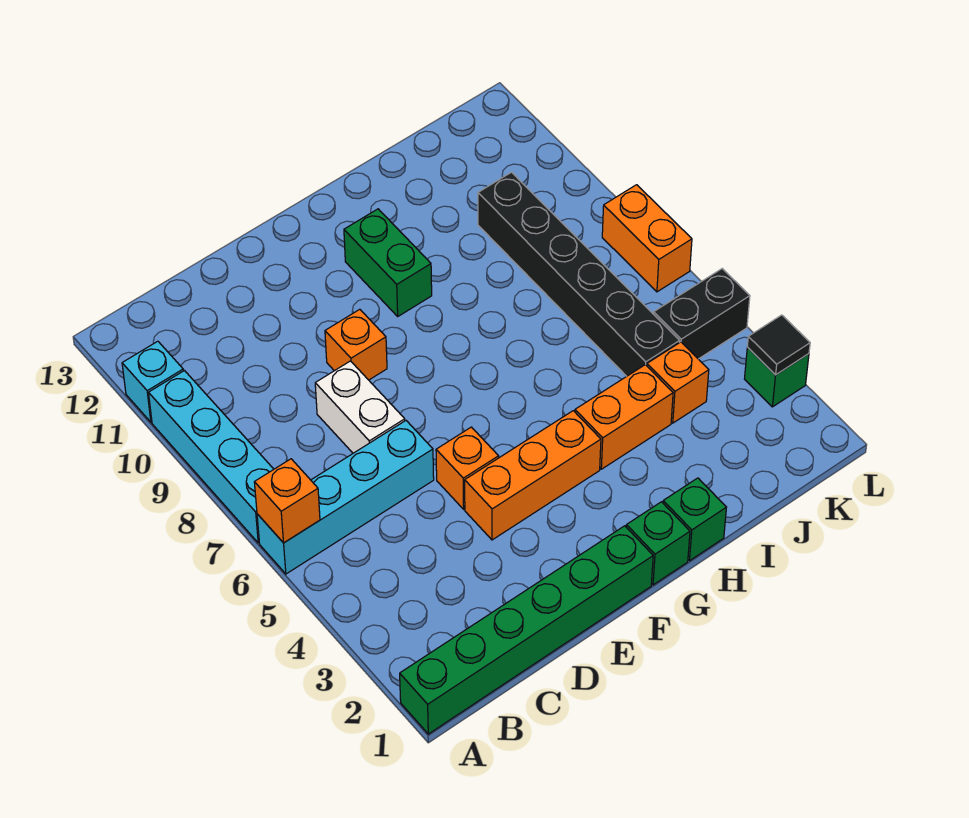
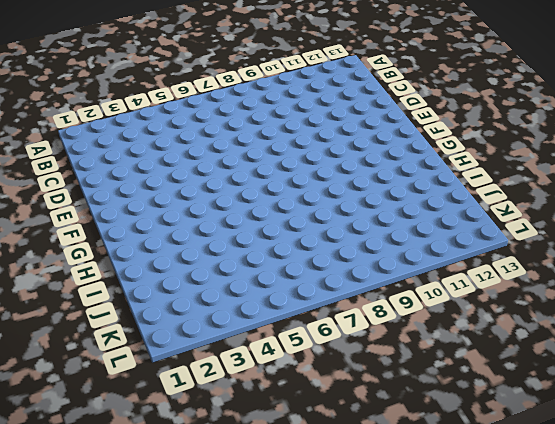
none -> green brick A1:F1 level 1
none -> cyan brick A6:D6 level 1
none -> cyan brick A7:A10 level 1

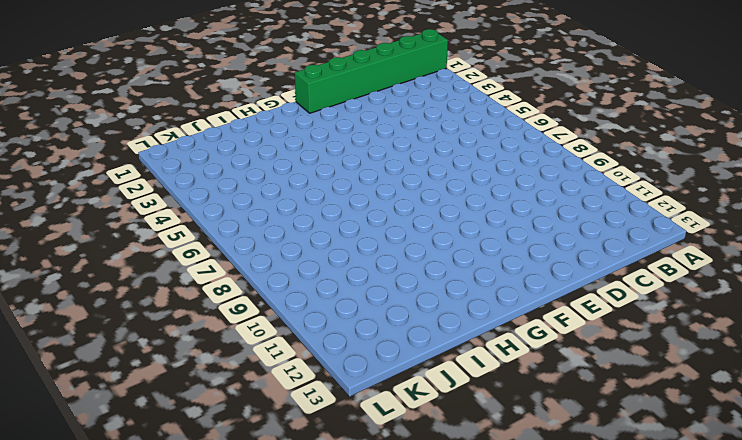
none -> cyan brick A6:D6 level 1
none -> cyan brick A7:A10 level 1
none -> cyan brick A11 level 1

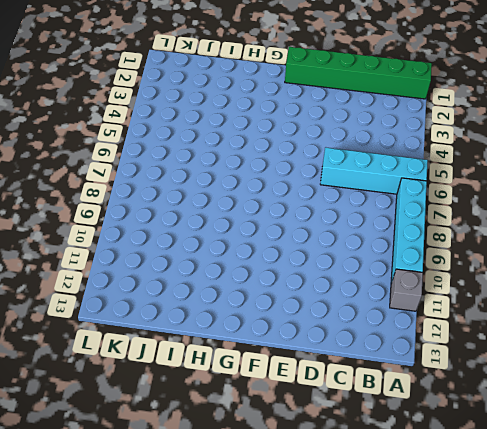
grey brick A11 level 1 -> cyan brick A11 level 1
none -> white brick D7:D8 level 1
none -> orange brick E4:G4 level 1
none -> orange brick E5 level 1

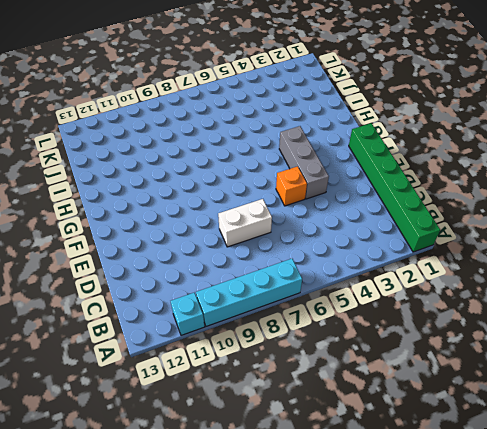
grey brick E4:G4 level 1 -> orange brick E4:G4 level 1
none -> cyan brick A6:D6 level 1
none -> orange brick E9 level 1
none -> green brick G1 level 1

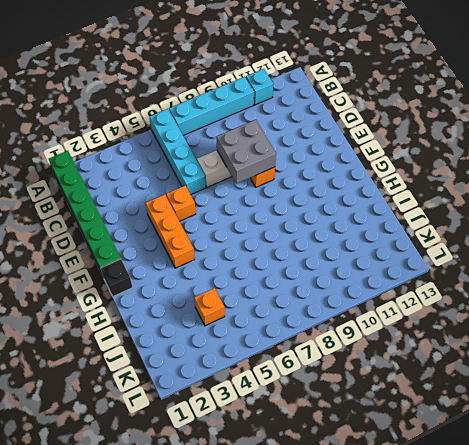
grey brick D8:E9 level 2 -> none
black brick G1 level 1 -> green brick G1 level 1
none -> green brick G10:G11 level 1
none -> green brick H1 level 1
none -> orange brick H4:I4 level 1

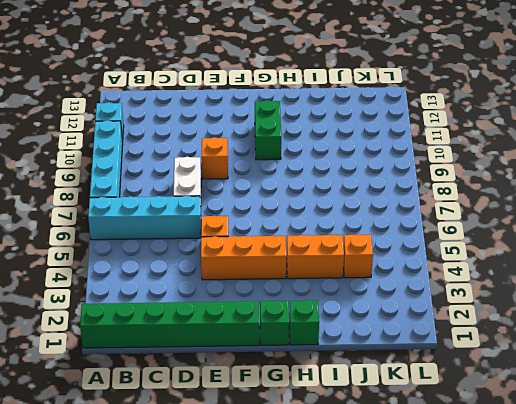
none -> black brick J5:J10 level 1
none -> black brick K5:L5 level 1
none -> green brick L3 level 1

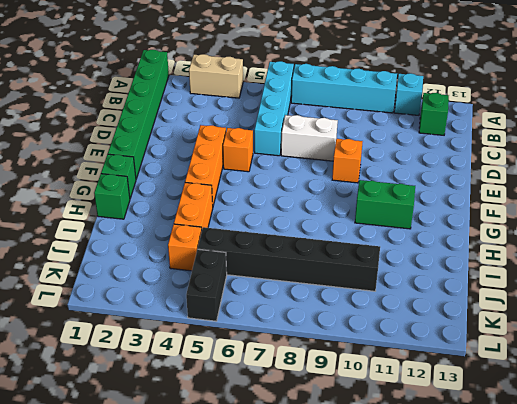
tan brick A3:A4 level 1 -> none
green brick B12 level 1 -> green brick L3 level 1
none -> orange brick L7:L8 level 1
none -> orange brick A6 level 2
none -> black tile L3 level 2

